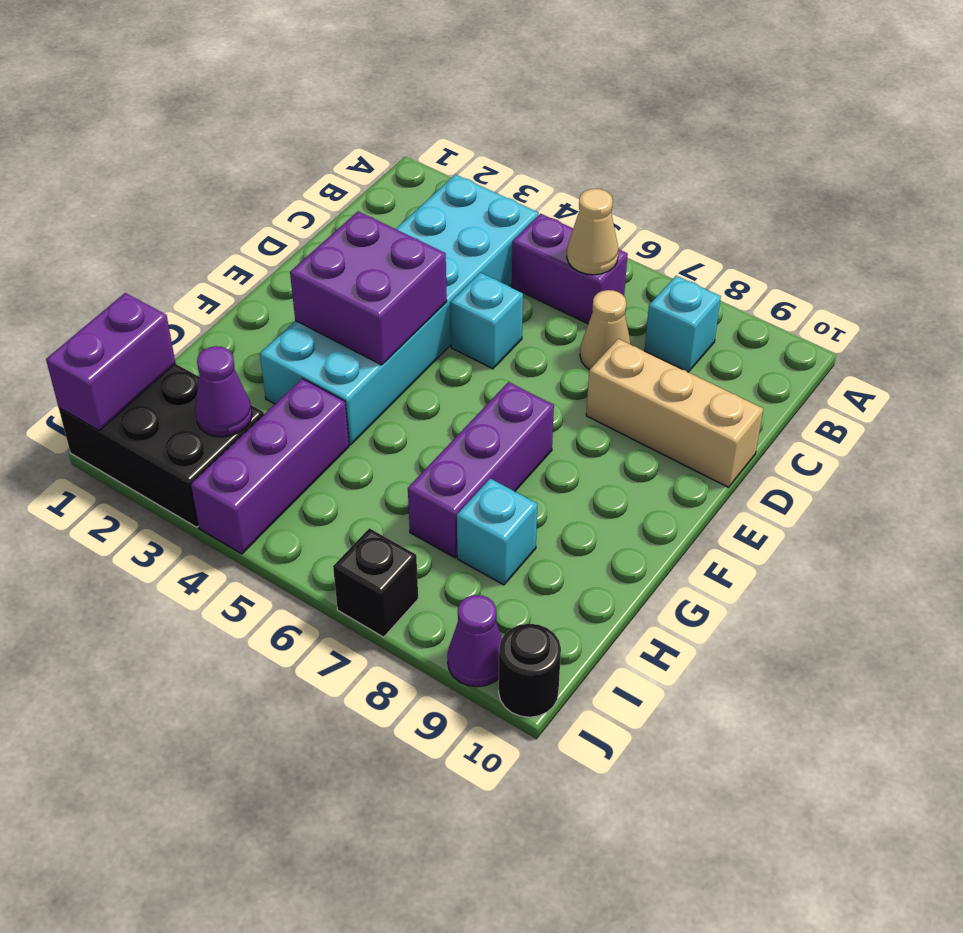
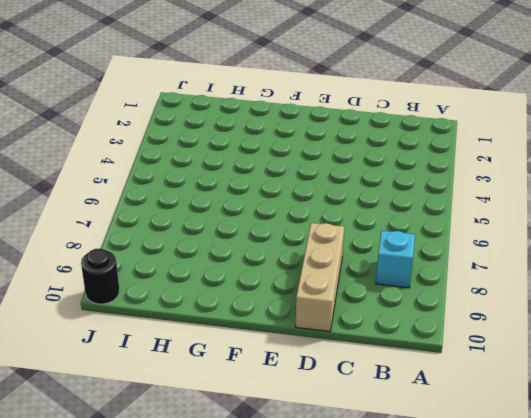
none -> cyan brick B3:G4 level 1
none -> purple brick B5:B6 level 1
none -> tan cone C7 level 1

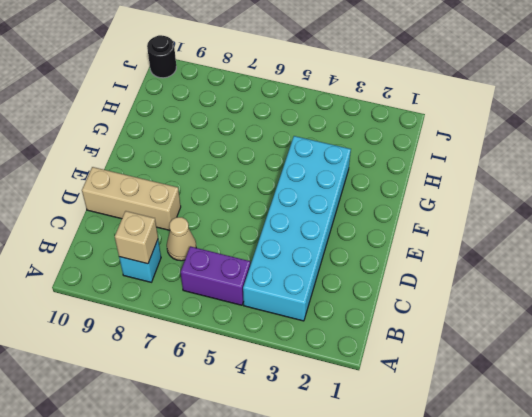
tan brick B8 level 2 -> none
none -> cyan brick D5 level 1
none -> purple brick F7:H7 level 1
none -> purple brick H4:J4 level 1

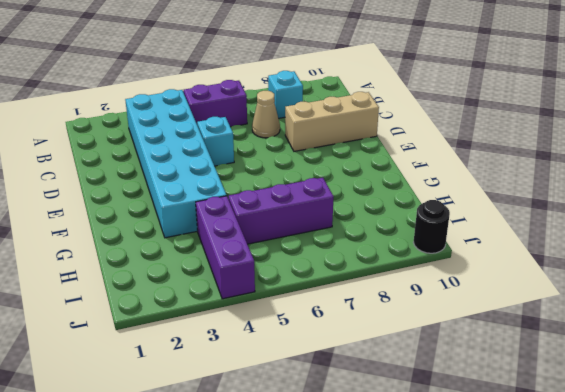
purple brick H5:H7 level 1 -> purple brick F7:H7 level 1
none -> cyan brick H8 level 1
none -> black brick I1:J3 level 1
none -> black brick J7 level 1

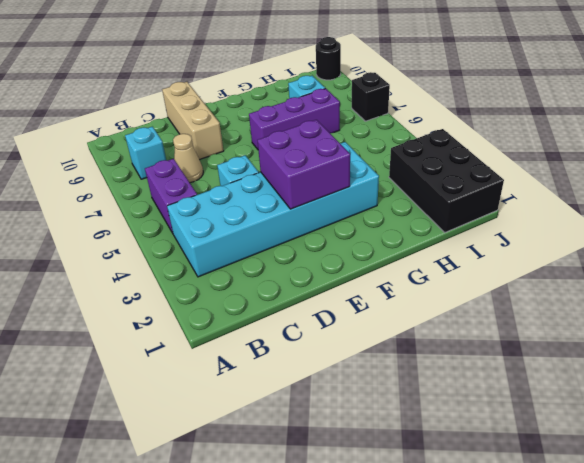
none -> purple brick H4:J4 level 1
none -> purple cone J9 level 1
none -> tan cone B6 level 2

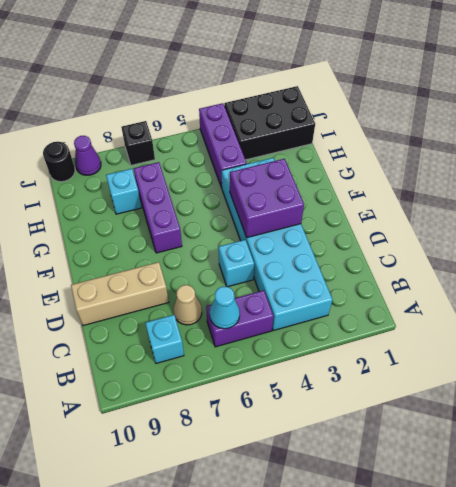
cyan cone B6 level 2 -> tan cone B6 level 2
none -> purple brick I1:J1 level 2
none -> purple cone I3 level 2

